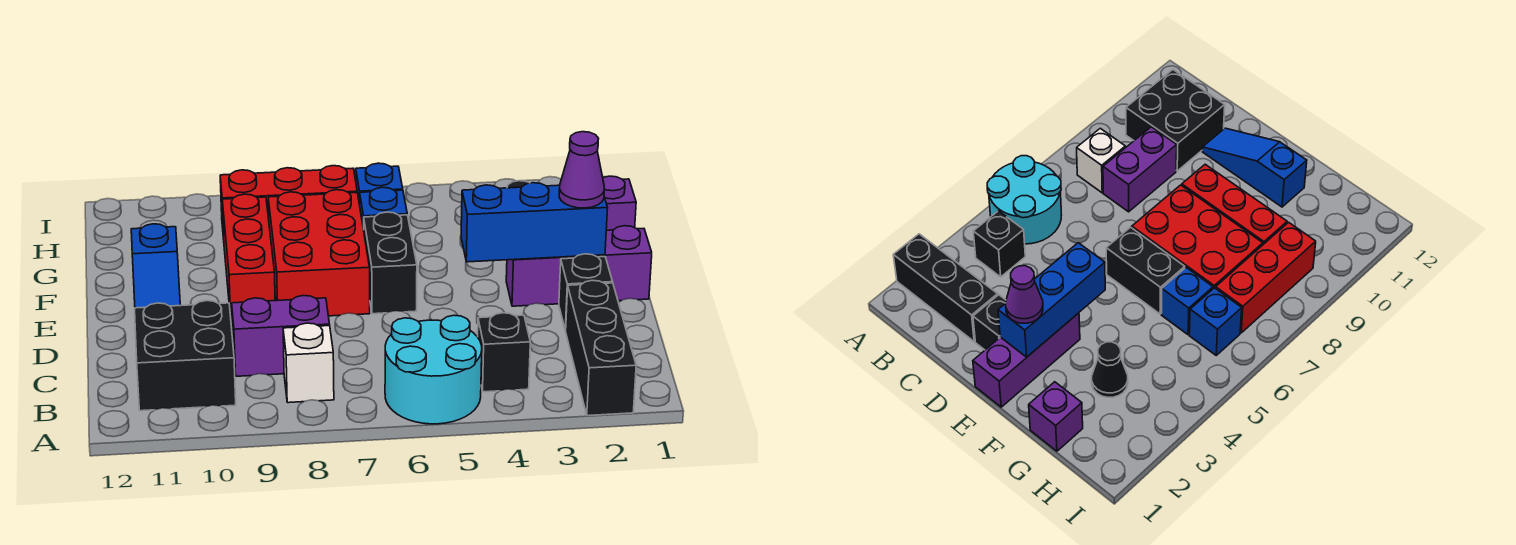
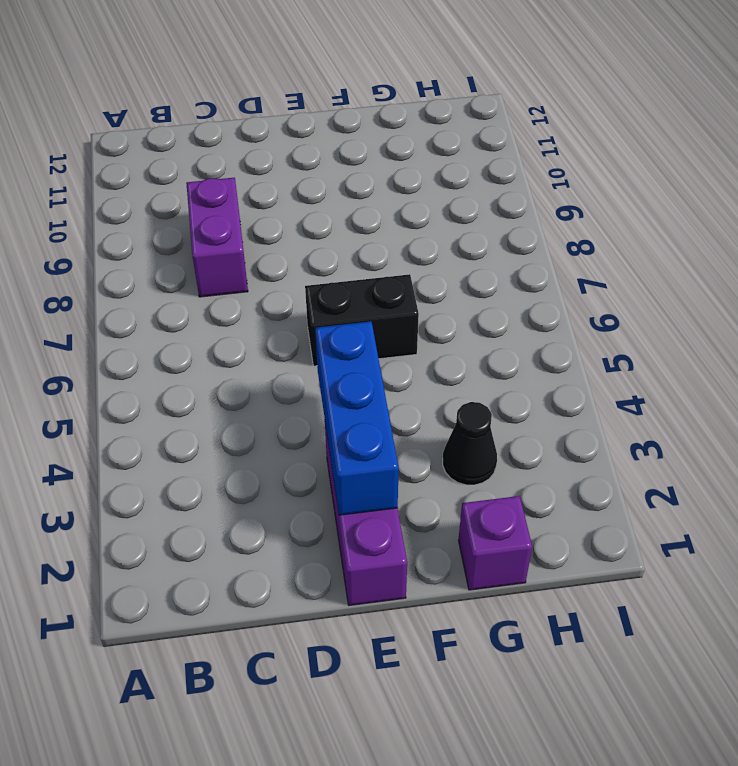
none -> black brick A2:C2 level 1
none -> cyan round brick A5:B6 level 1
none -> black brick B4 level 1

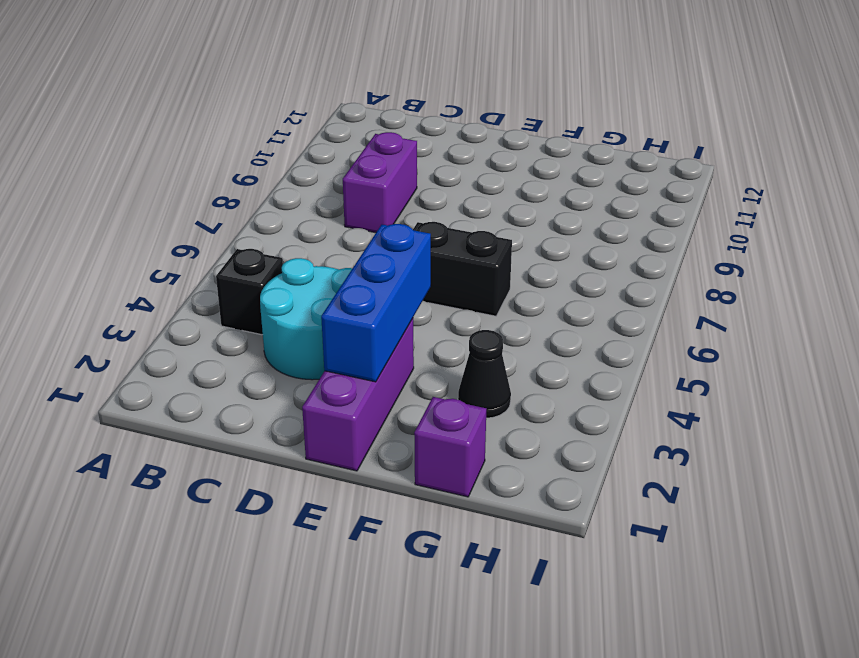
cyan round brick C3:D4 level 1 -> cyan round brick A5:B6 level 1
none -> black brick A2:C2 level 1
none -> white brick B8 level 1
none -> black brick B10:C11 level 1

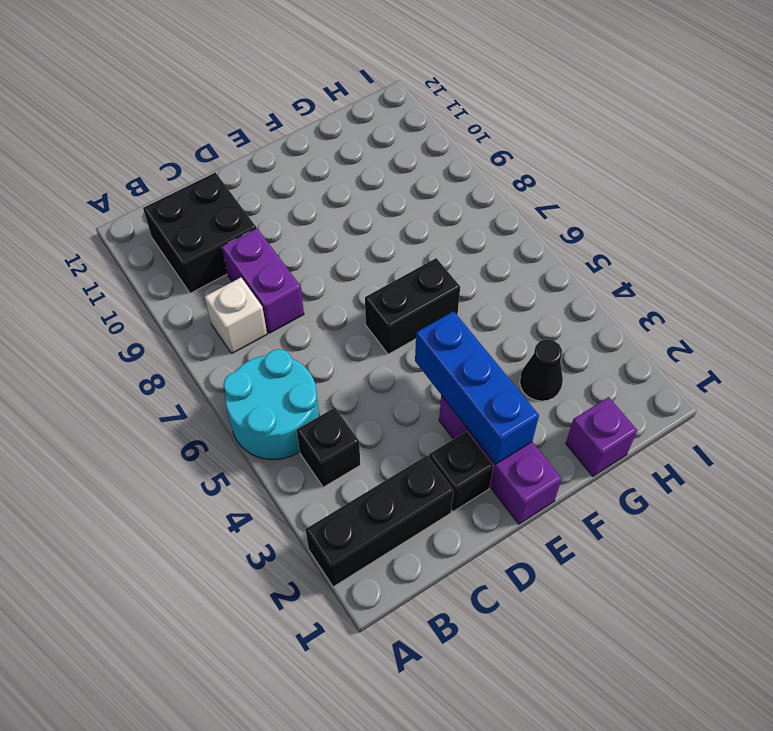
none -> blue slope D11:F11 level 1 top F
none -> red brick E7:G8 level 1
none -> red brick E9:G9 level 1

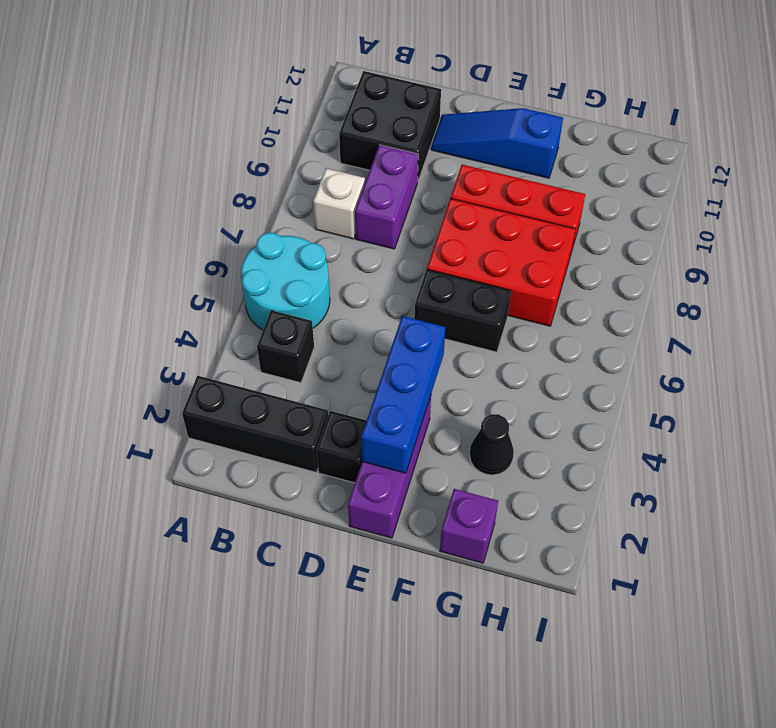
none -> blue brick G6 level 1
none -> blue brick H6 level 1
none -> red brick H7:H9 level 1

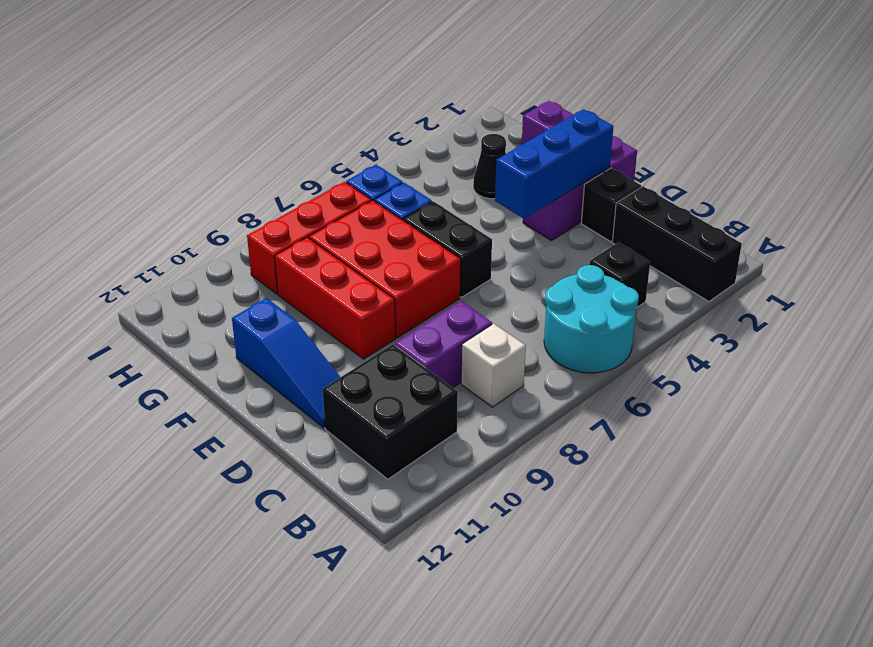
none -> purple cone E2 level 3

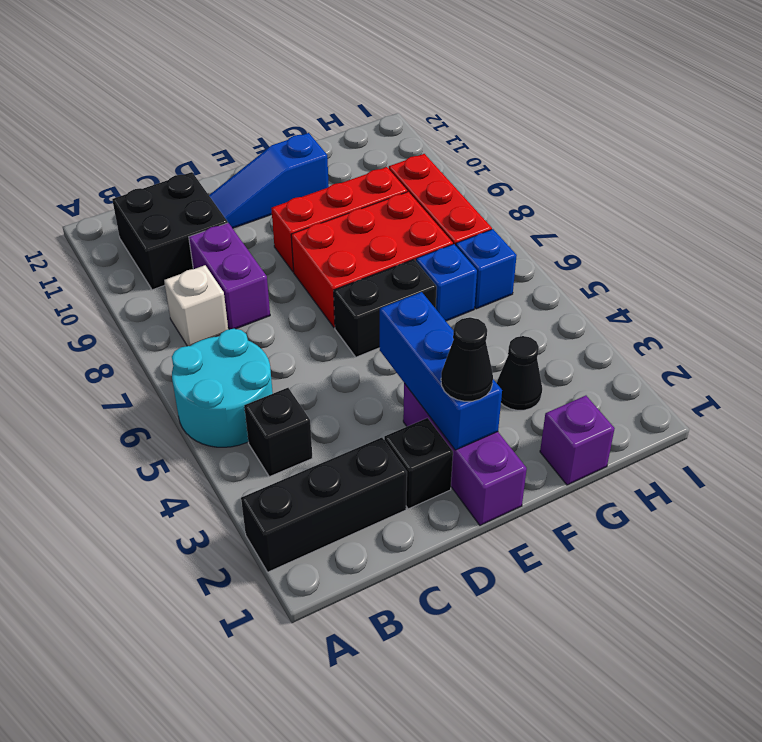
black cone E2 level 3 -> purple cone E2 level 3

